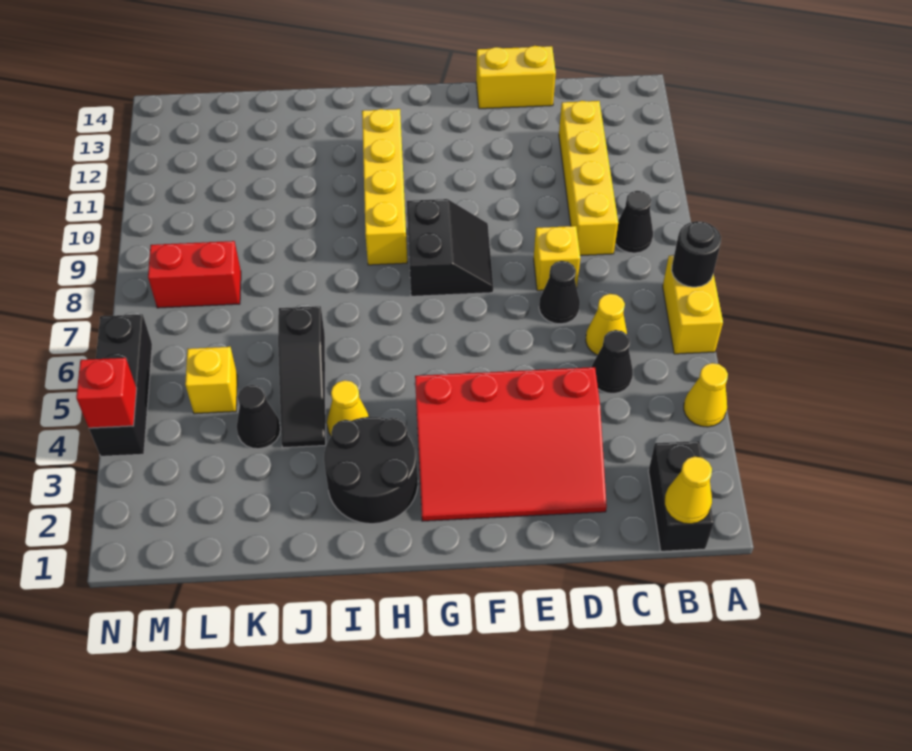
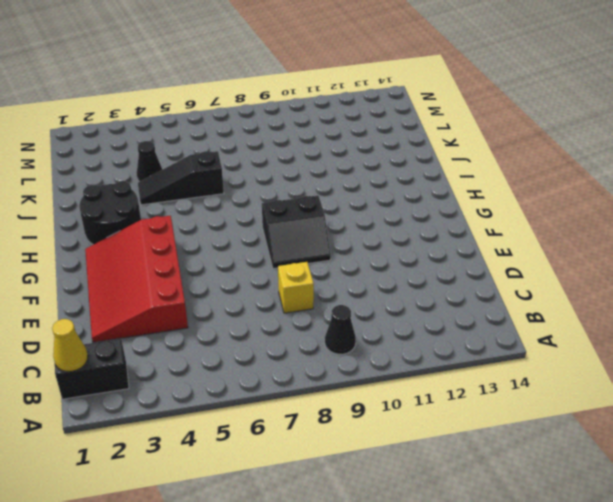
none -> yellow cone A4 level 1
none -> yellow brick A6:A7 level 1
none -> black cone C5 level 1

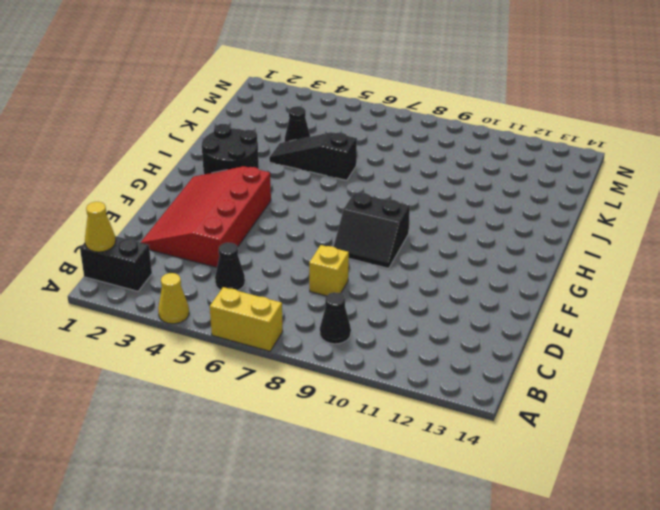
none -> yellow cone C6 level 1
none -> yellow brick C9:C12 level 1
none -> black cone D7 level 1

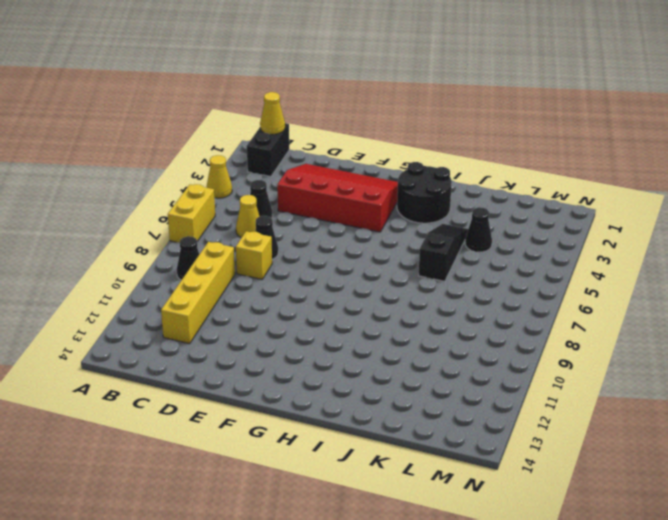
none -> yellow brick D14:E14 level 1
none -> black slope F8:G9 level 1 top G
none -> yellow brick H9:H12 level 1

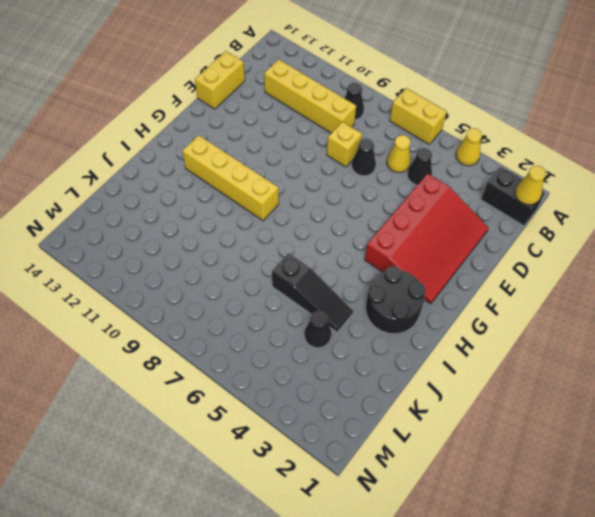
none -> black slope F8:G9 level 1 top G
none -> yellow cone I4 level 1
none -> yellow brick L5 level 1

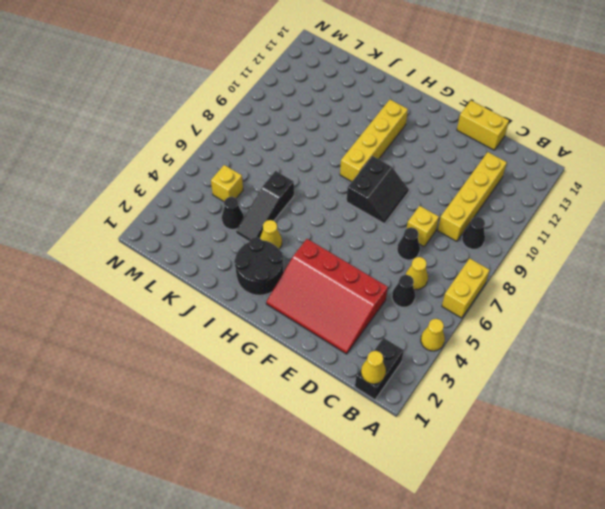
none -> red brick L8:M8 level 1
none -> black brick N4:N6 level 1
none -> black round brick A7 level 2

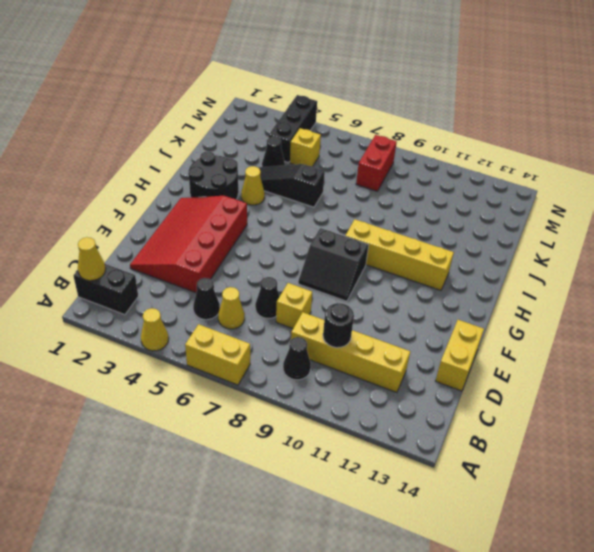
black round brick C10 level 2 -> black round brick A7 level 2
black brick L4:N4 level 1 -> black brick N4:N6 level 1
none -> red brick N4 level 2

